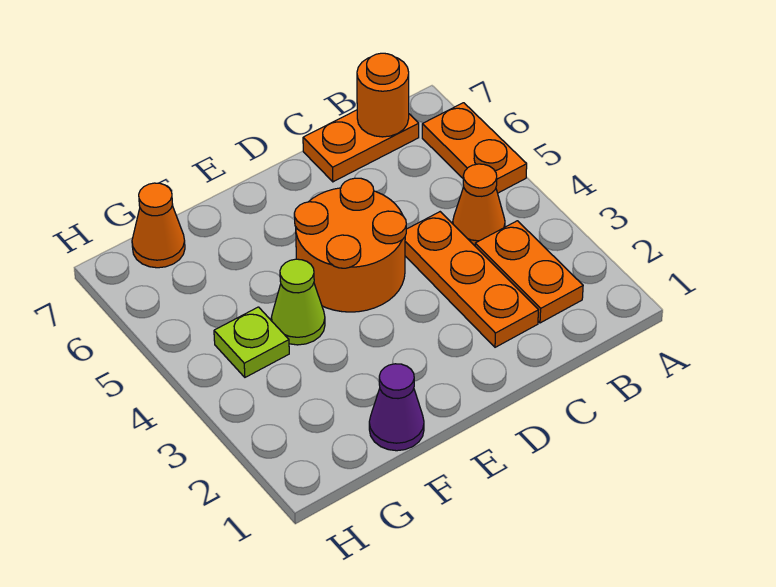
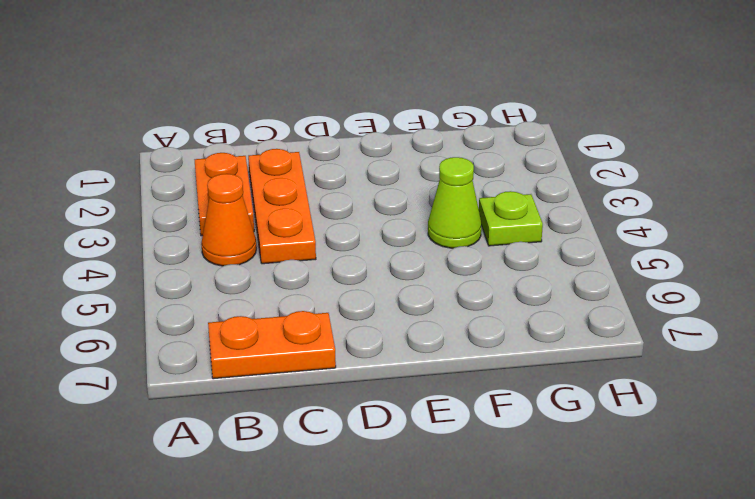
none -> orange plate A5:A6 level 1
none -> orange round brick D4:E5 level 1

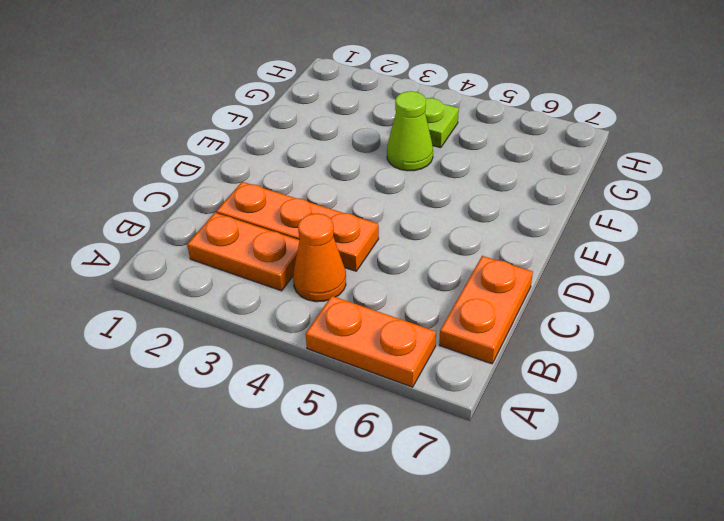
none -> orange round brick D4:E5 level 1
none -> purple cone F1 level 1

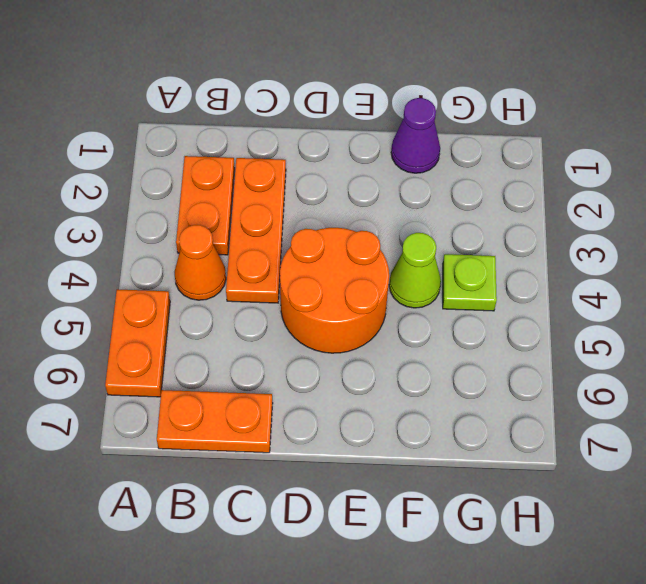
none -> orange cone G7 level 1
none -> orange round brick B7 level 2

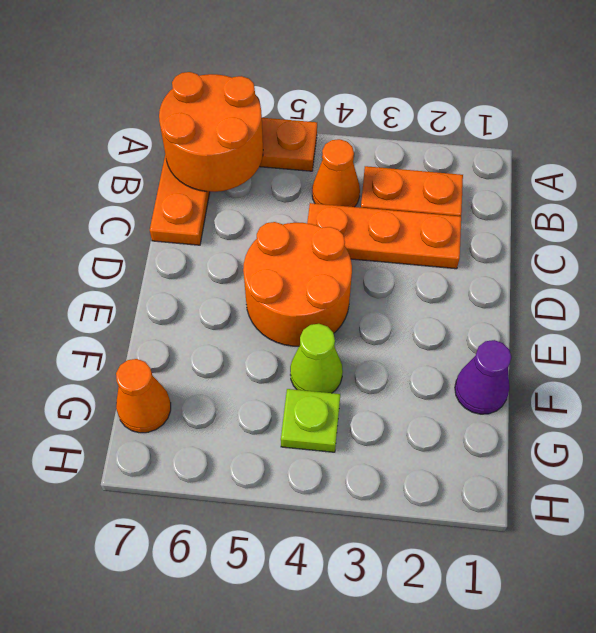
orange round brick A6:B7 level 2 -> orange round brick B7 level 2

